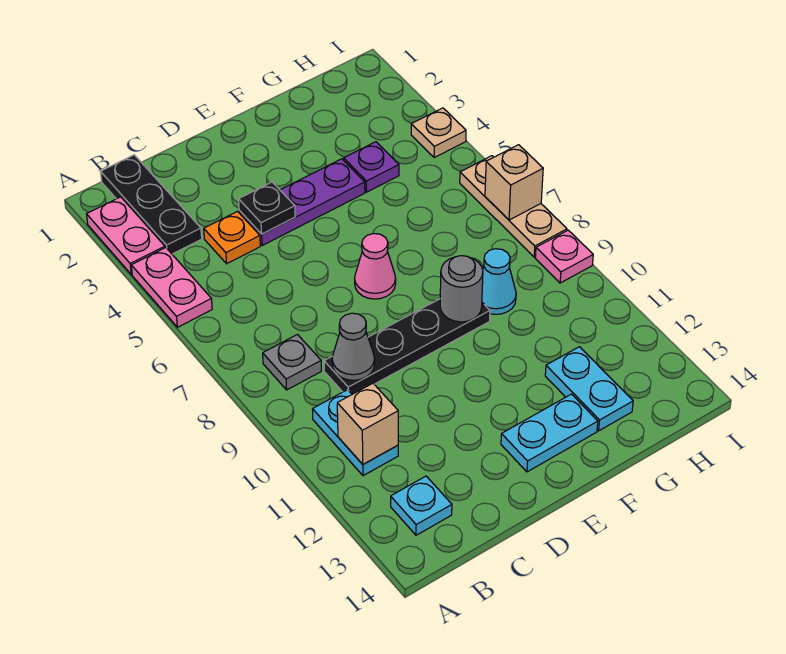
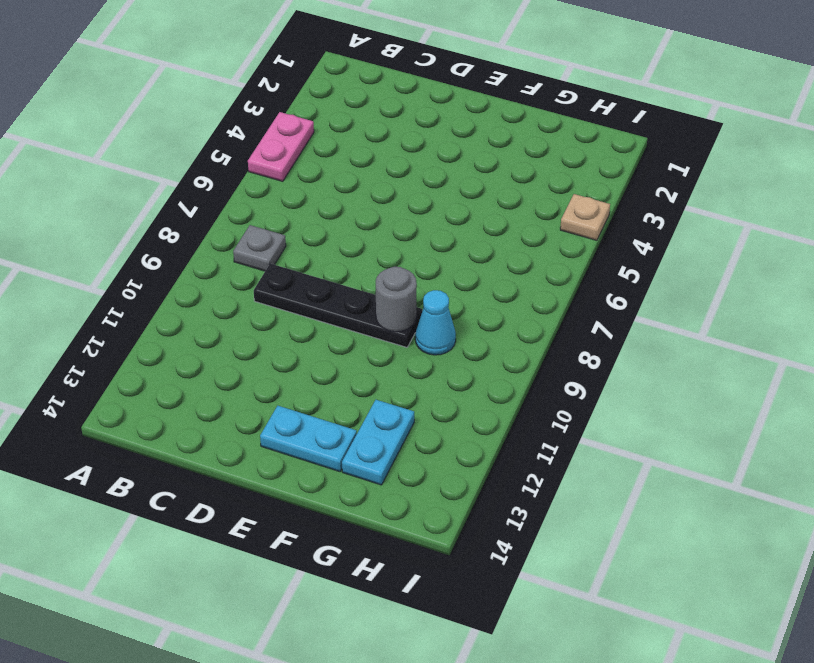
none -> pink plate A2:A3 level 1
none -> black plate B1:B3 level 1
none -> cyan plate B10:B11 level 1

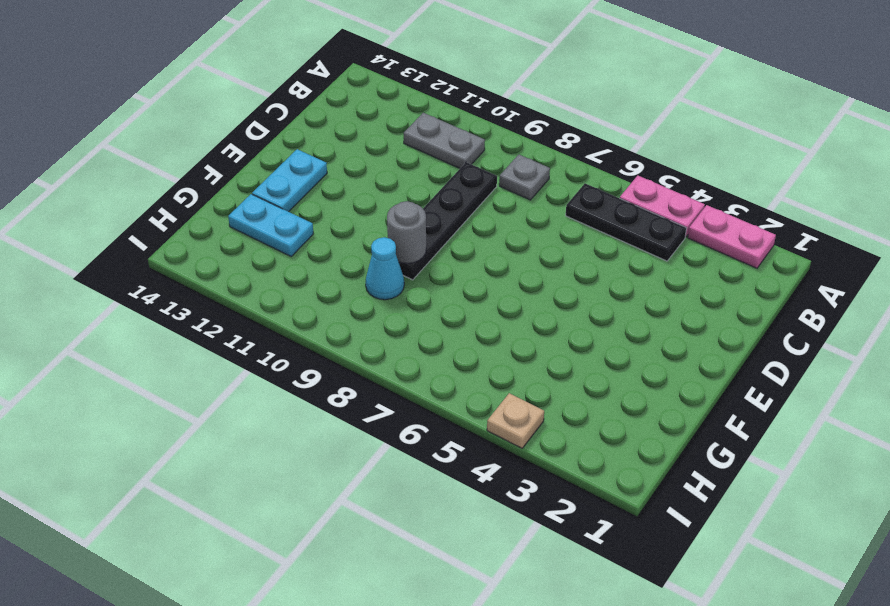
black plate B4:B6 level 1 -> black plate B1:B3 level 1
grey plate B10:B11 level 1 -> cyan plate B10:B11 level 1
none -> cyan plate B13 level 1
none -> orange plate C4 level 1
none -> purple plate D4:F4 level 1

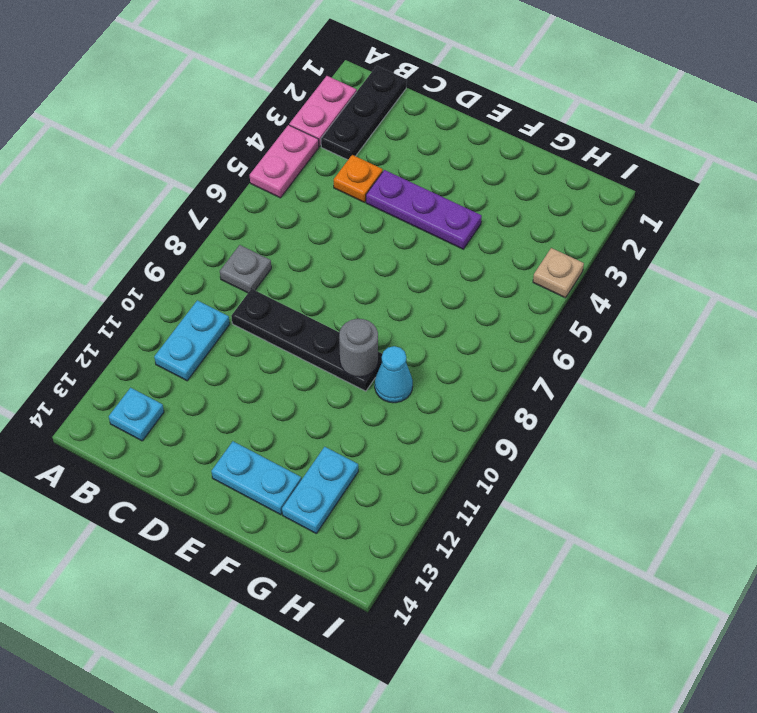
none -> pink cone E7 level 1
none -> purple plate G4 level 1
none -> tan plate I6:I8 level 1

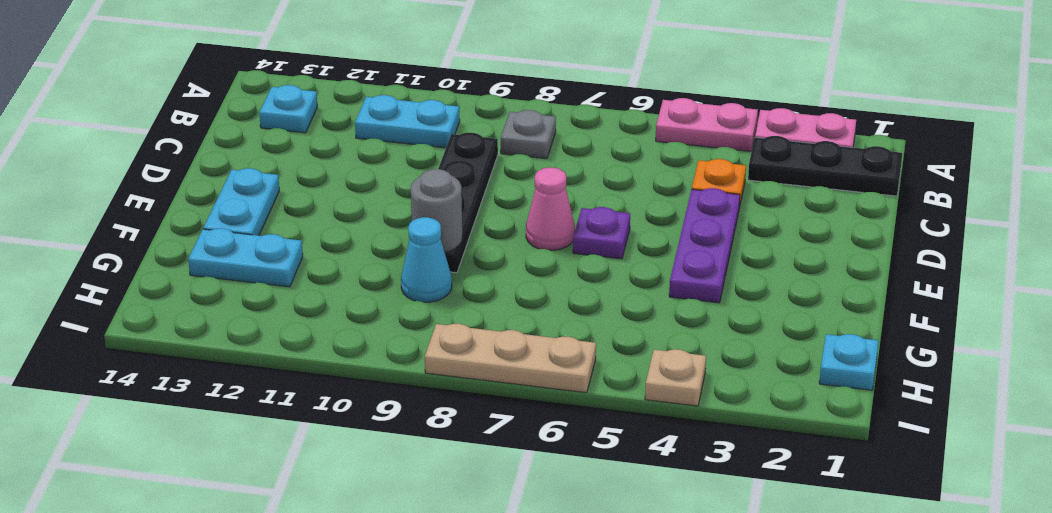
purple plate E6 level 1 -> purple plate G4 level 1
cyan plate H1 level 1 -> none
none -> pink plate I9 level 1
none -> tan brick B11 level 2
none -> grey cone C9 level 2

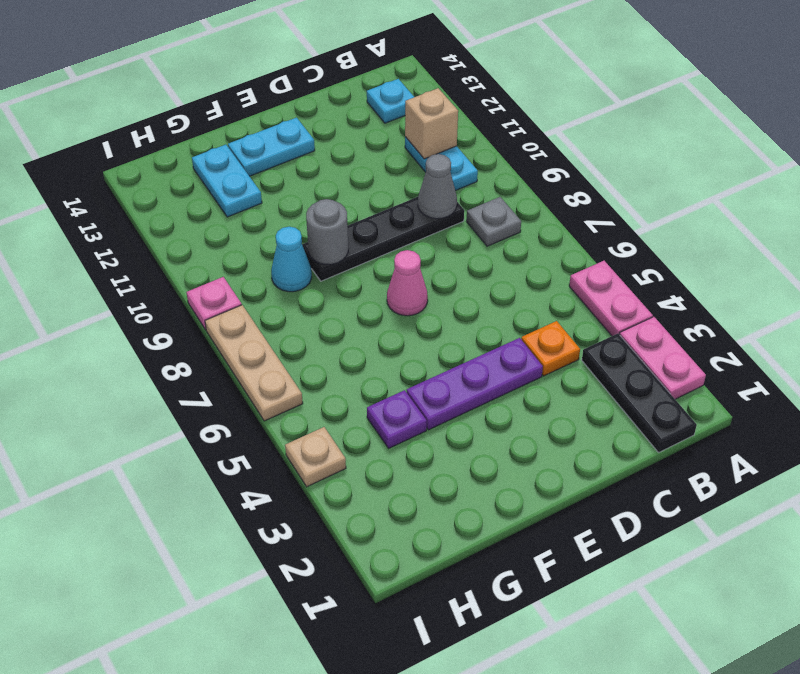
none -> black plate D4 level 2
none -> tan brick I7 level 2

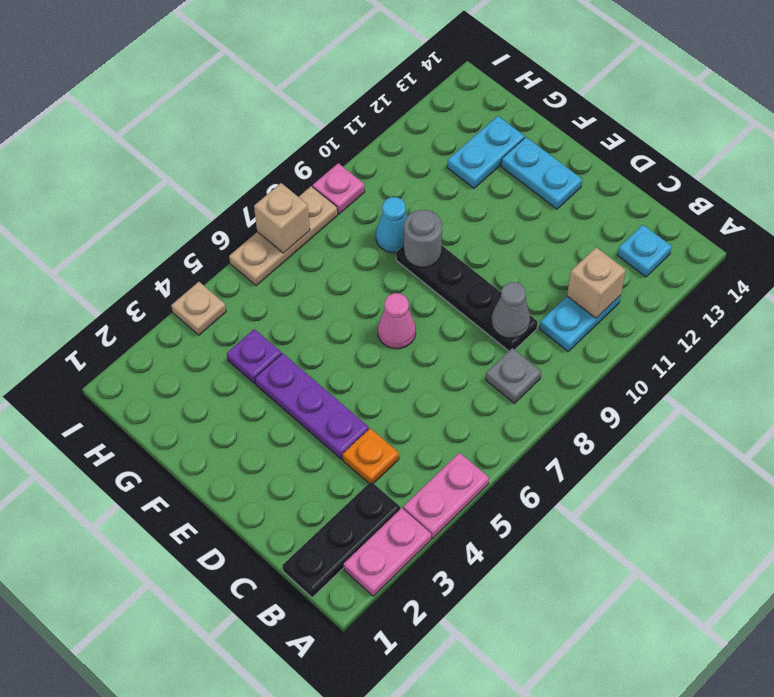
none -> black plate D4 level 2

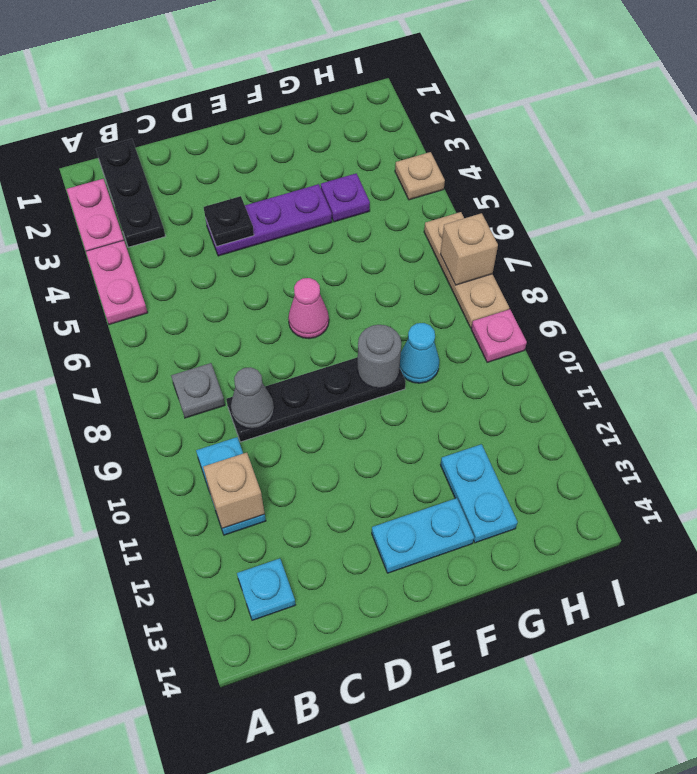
none -> orange plate C4 level 1

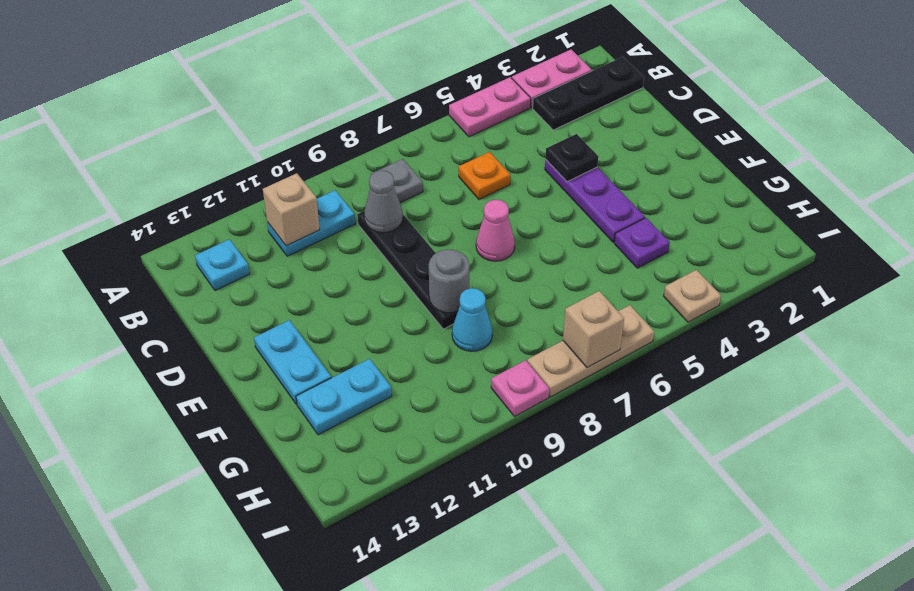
orange plate C6 level 1 -> orange plate C4 level 1

